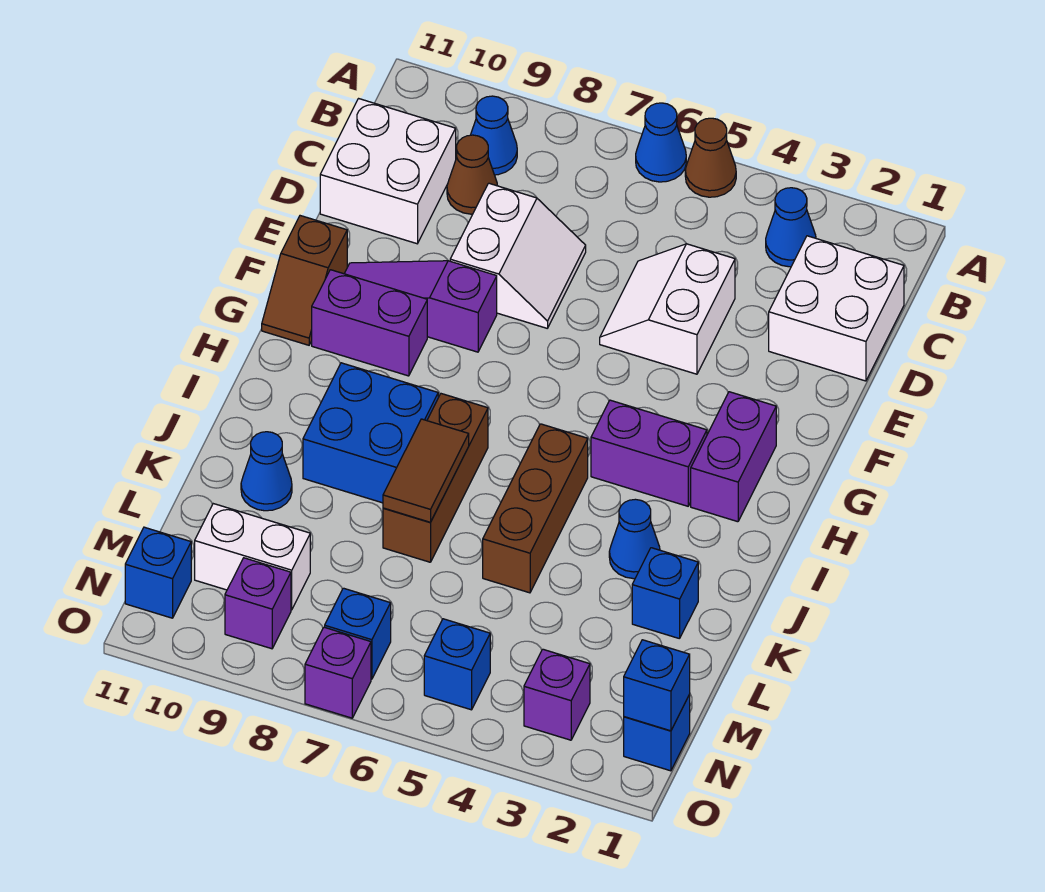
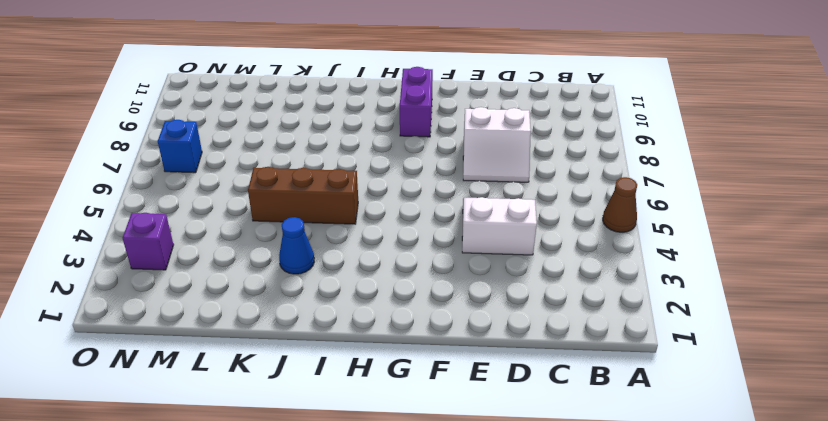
none -> blue cone A6 level 1
none -> blue cone B3 level 1
none -> blue cone B9 level 1
none -> white brick C1:D2 level 1

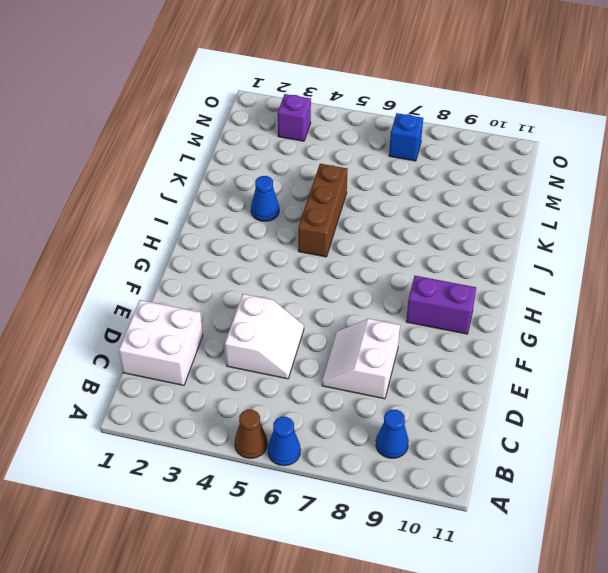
none -> blue cone B3 level 1
none -> brown cone C9 level 1
none -> white brick C10:D11 level 1
none -> purple slope F8:F10 level 1 top 8

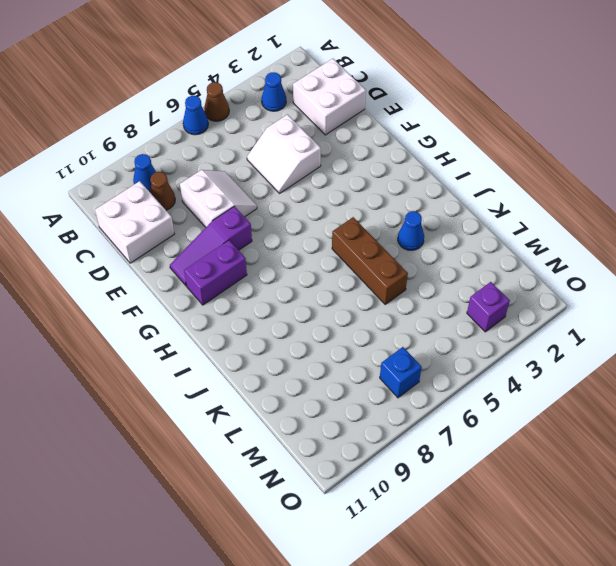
none -> brown slope F11:G11 level 1 top F
none -> purple brick G2:H2 level 1
none -> purple brick H3:H4 level 1
none -> brown brick I7:K7 level 1

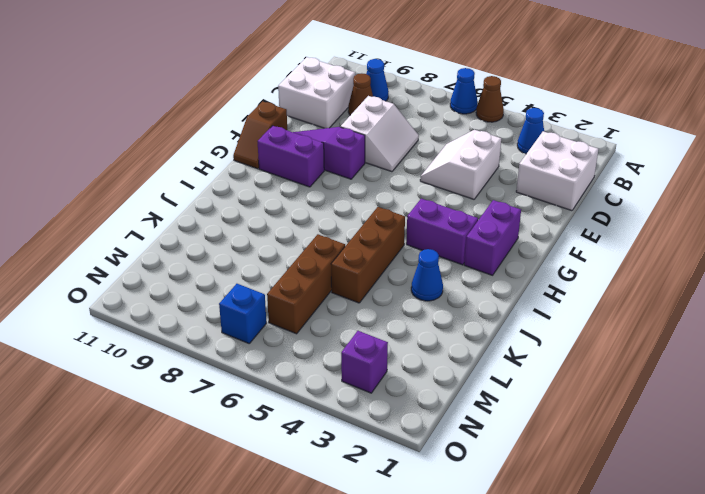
brown brick K6:M6 level 1 -> brown brick I7:K7 level 1
none -> blue brick I8:J9 level 1
none -> blue brick K2 level 1
none -> blue cone K10 level 1
none -> white brick M9:M10 level 1

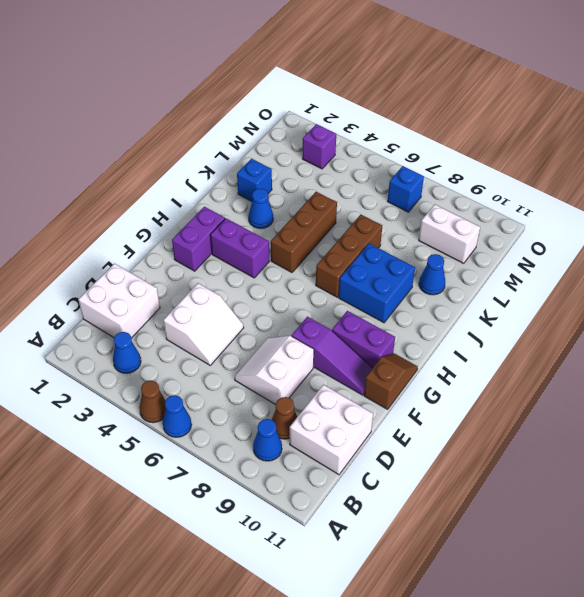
none -> blue brick N1 level 1
none -> blue brick N5 level 1
none -> purple brick N9 level 1
none -> blue brick N11 level 1

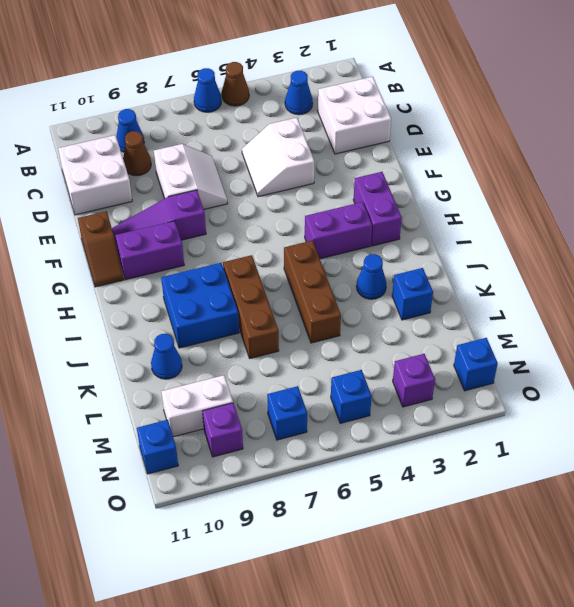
none -> purple brick O7 level 1
none -> brown tile J7:K7 level 2
none -> blue brick N1 level 2

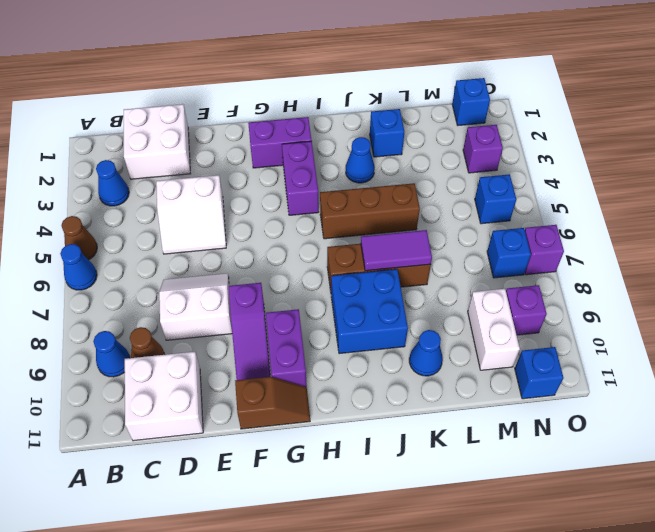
purple tile J7:K7 level 2 -> brown tile J7:K7 level 2
none -> blue brick N1 level 2

